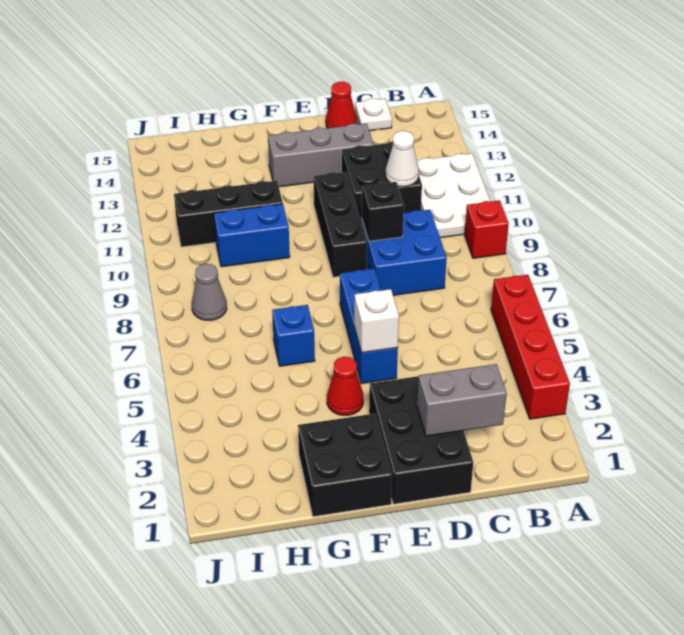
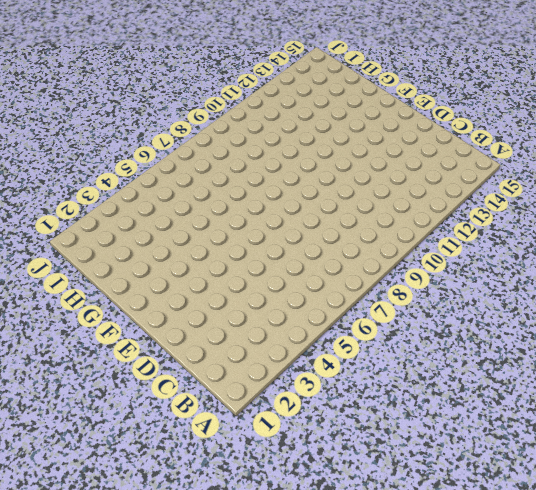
none -> red brick A3:A6 level 1
none -> red brick A9 level 1
none -> white plate A10:B12 level 1

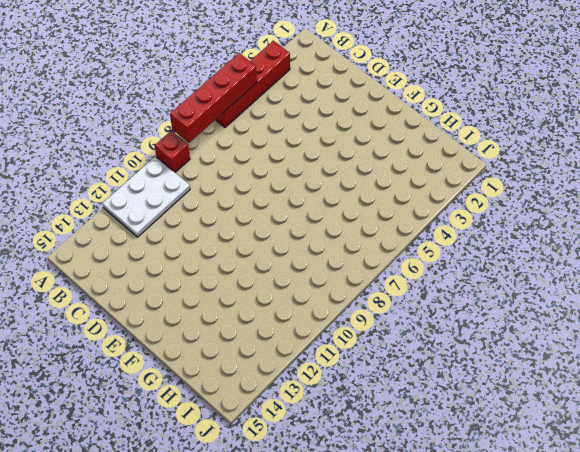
red brick A5:A8 level 2 -> none
none -> blue brick C8:D9 level 1
none -> black brick C11:D12 level 1
none -> white plate C15 level 1

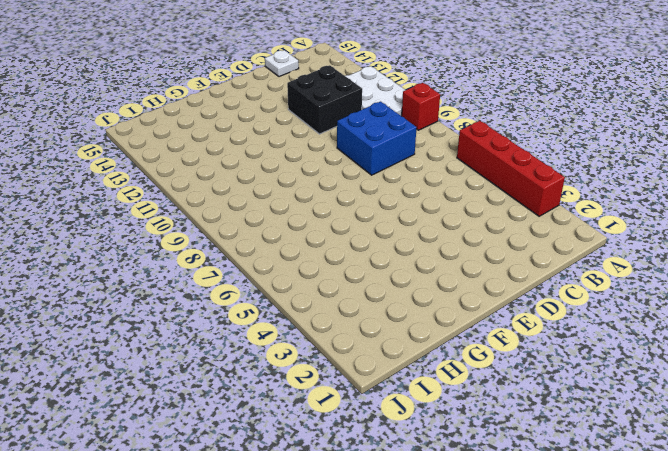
none -> black brick D1:E3 level 1
none -> grey brick D13:F13 level 1
none -> red cone D15 level 1

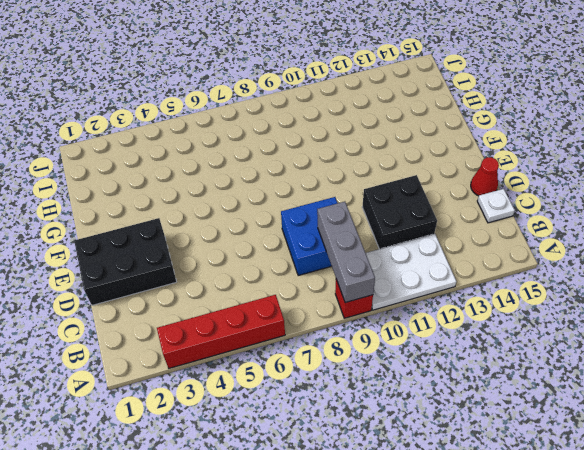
grey brick A9:C9 level 2 -> grey brick D13:F13 level 1
none -> blue brick E5:E7 level 1
none -> black brick E9:E11 level 1
none -> black brick F1:G2 level 1

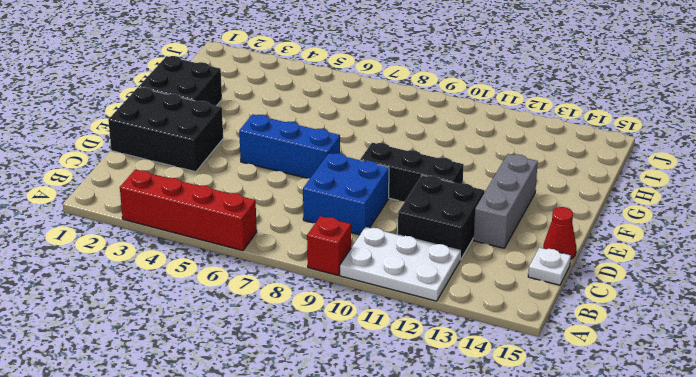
none -> red cone F4 level 1
none -> blue brick G6 level 1
none -> blue brick G10:H10 level 1

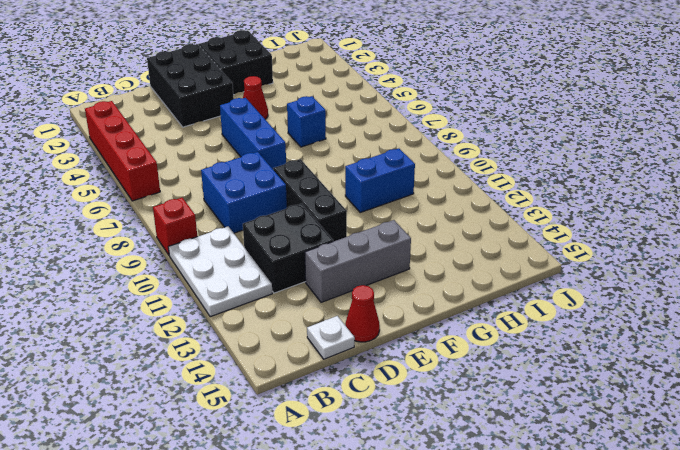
none -> black brick G11:I11 level 1
none -> grey cone I8 level 1
none -> grey brick C2:D2 level 2

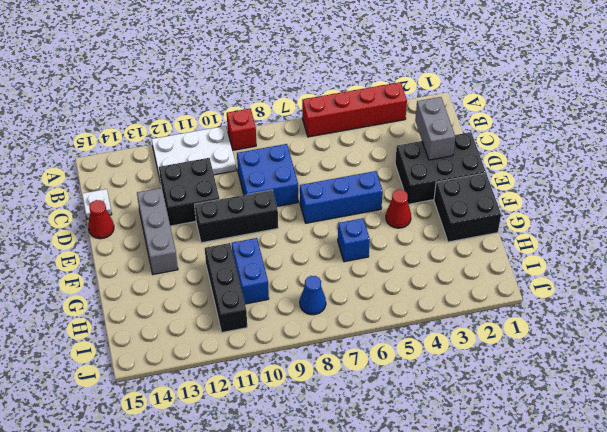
blue cone I8 level 1 -> grey cone I8 level 1
none -> white cone C11 level 2
none -> black brick D9 level 2
none -> white brick E5 level 2

